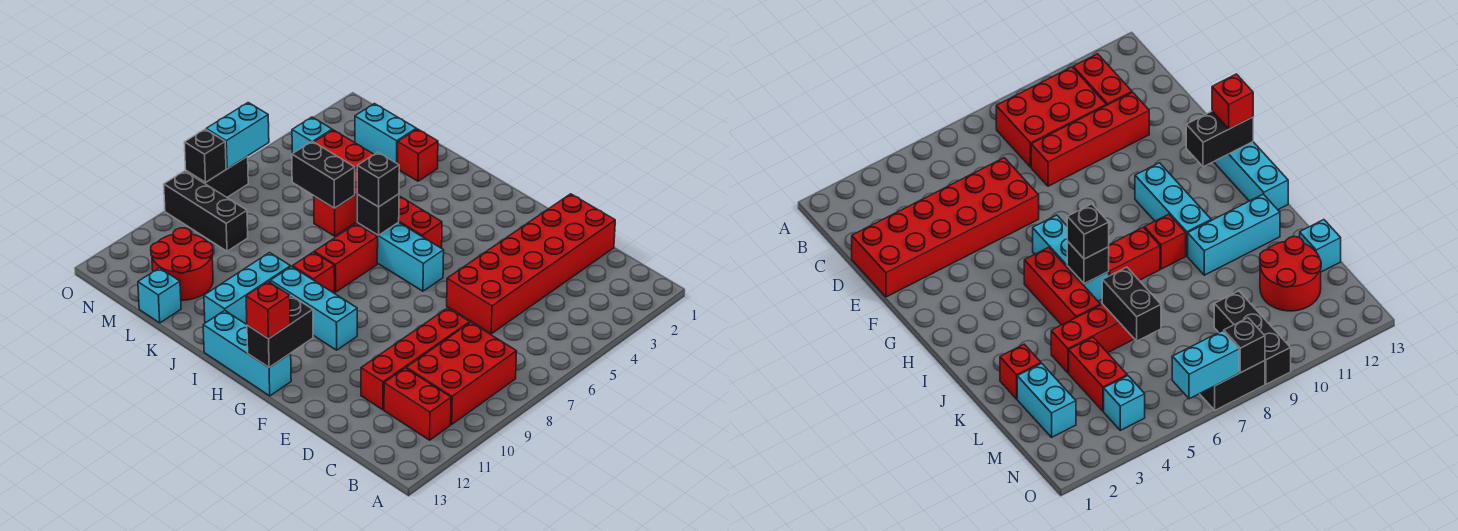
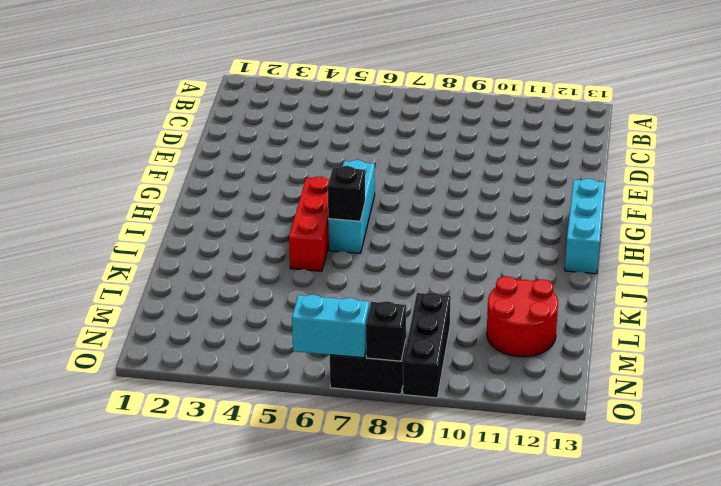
none -> red brick B8:C10 level 1
none -> red brick B11:C11 level 1
none -> red brick D1:E6 level 1

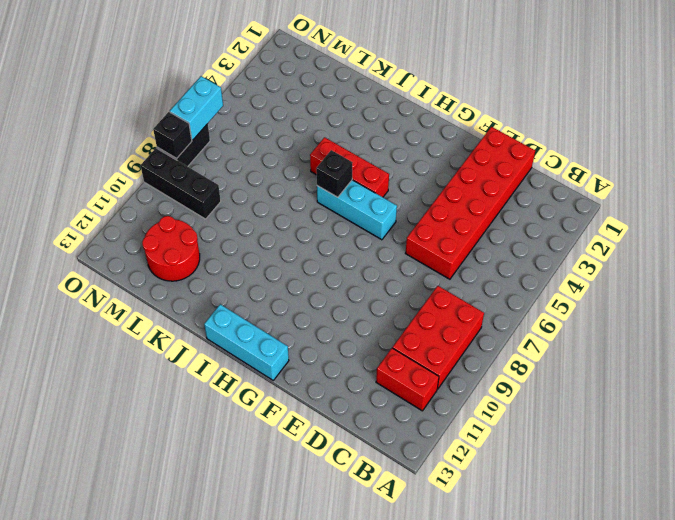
none -> red brick D8:D11 level 1
none -> cyan brick G10:I10 level 1
none -> red brick I7:I8 level 1

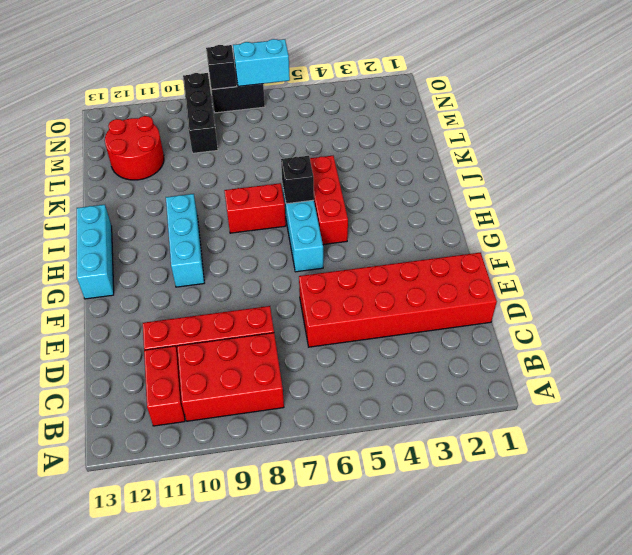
none -> red brick I9 level 1
none -> cyan brick J10:J12 level 1
none -> red brick K2 level 1

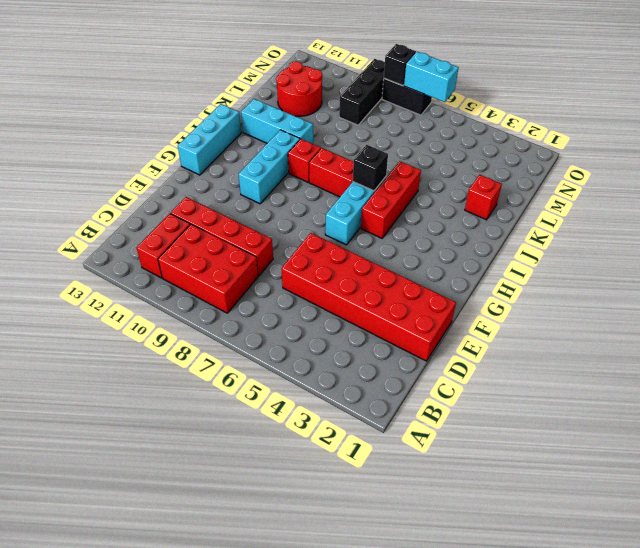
none -> red brick K4:K6 level 1
none -> cyan brick L2:M2 level 1
none -> red brick L4:M4 level 1

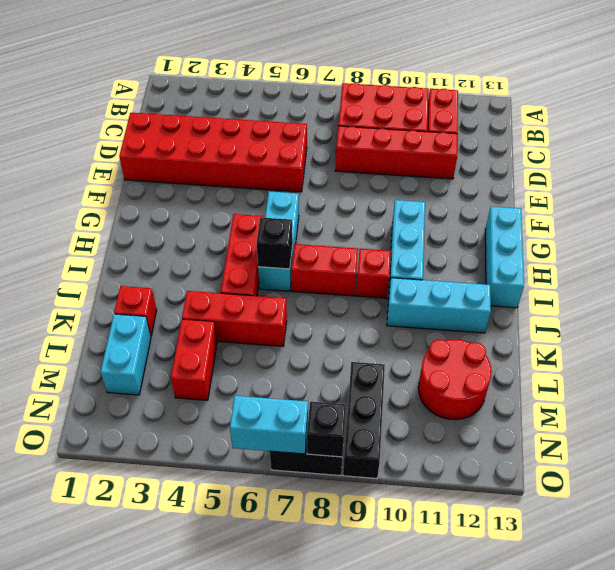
none -> cyan brick L13 level 1
none -> cyan brick N4 level 1
none -> black brick G12:G13 level 2

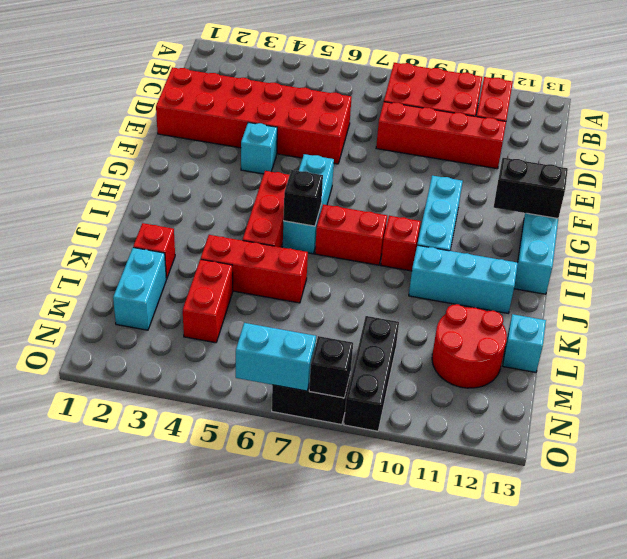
cyan brick F4 level 1 -> cyan brick N4 level 1
none -> black brick K6:L6 level 2
none -> red brick G13 level 3
none -> black brick I6 level 3

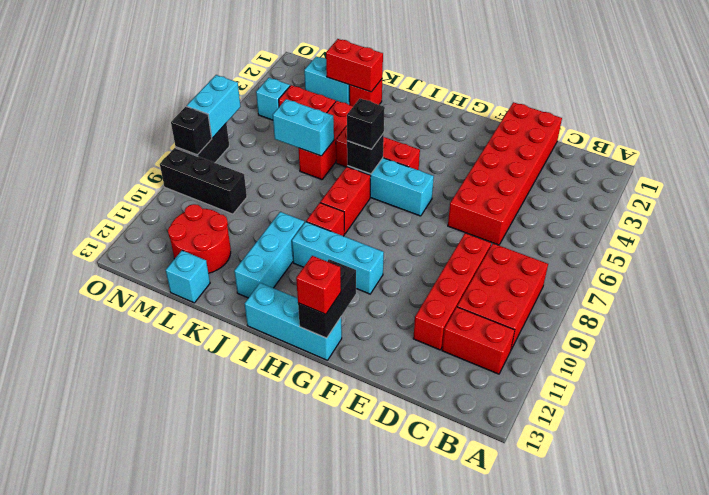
red brick K2:L2 level 2 -> none
cyan brick K6:L6 level 2 -> black brick K6:L6 level 2

